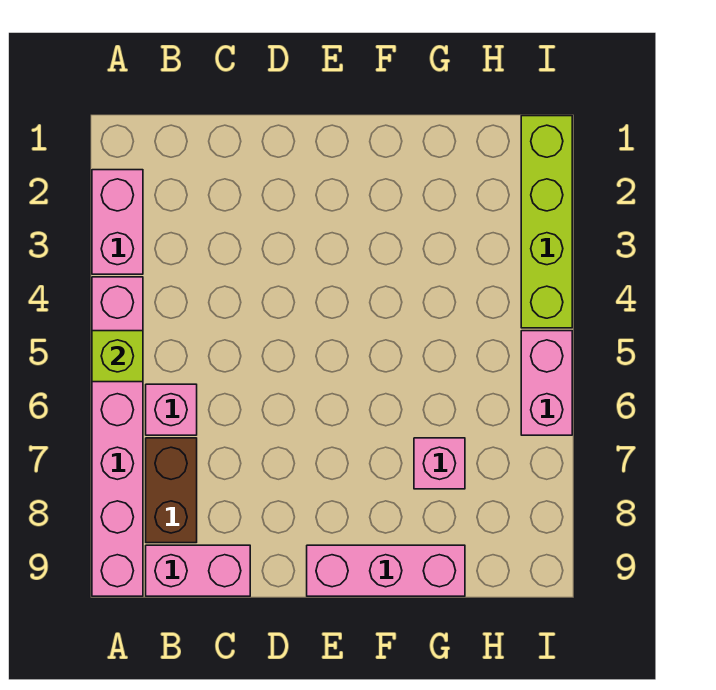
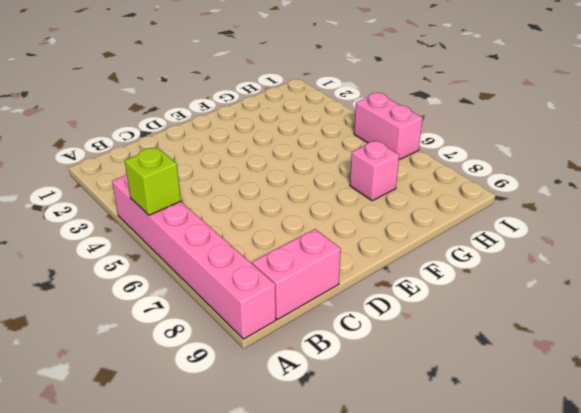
none -> pink brick A2:A3 level 1
none -> pink brick B6 level 1

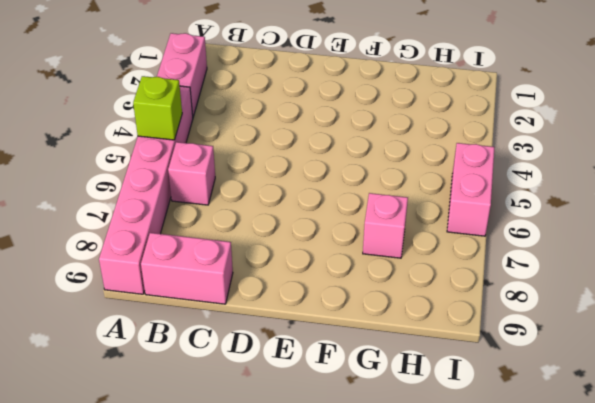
none -> brown brick B7:B8 level 1
none -> pink brick E9:G9 level 1

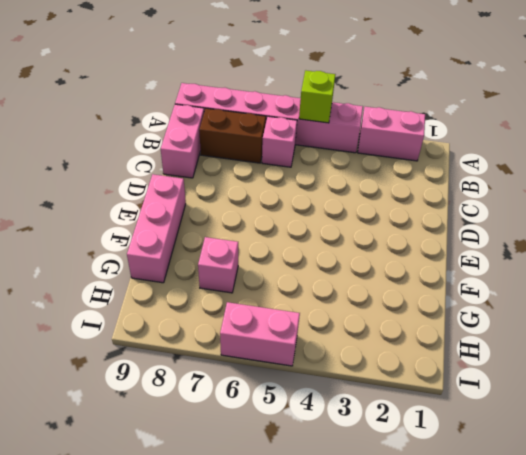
none -> lime brick I1:I4 level 1

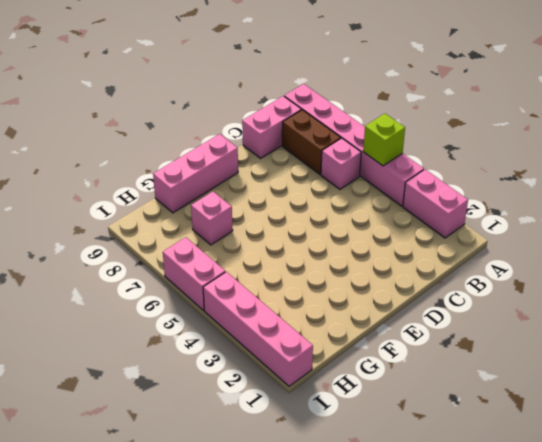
pink brick I1:I4 level 1 -> lime brick I1:I4 level 1

